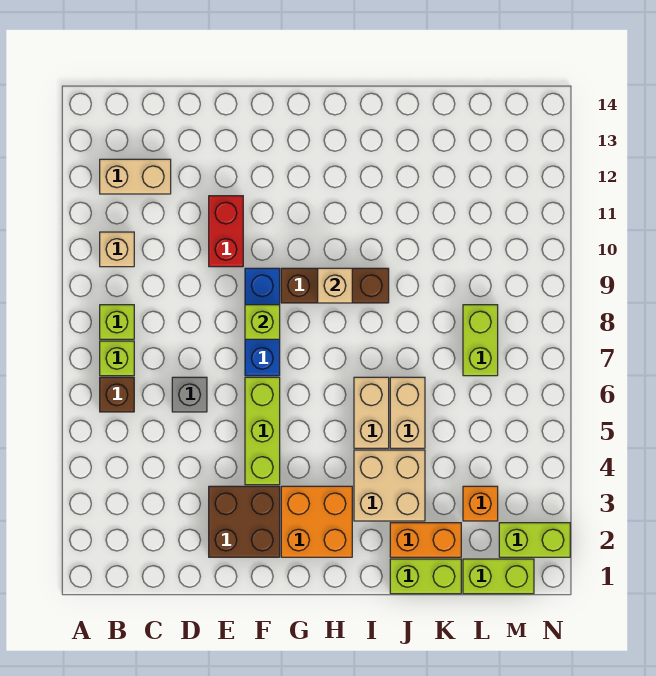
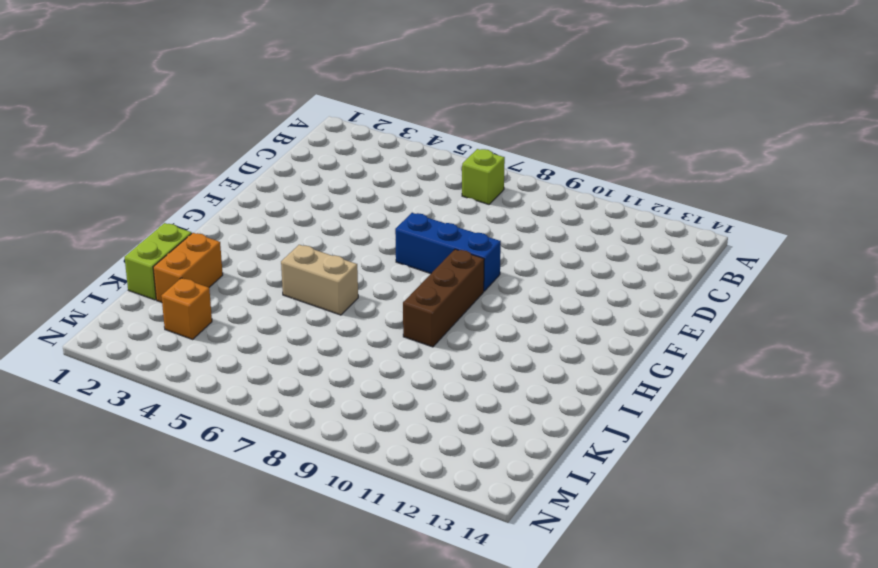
none -> brown brick B6 level 1
none -> lime brick B8 level 1
none -> tan brick B10 level 1

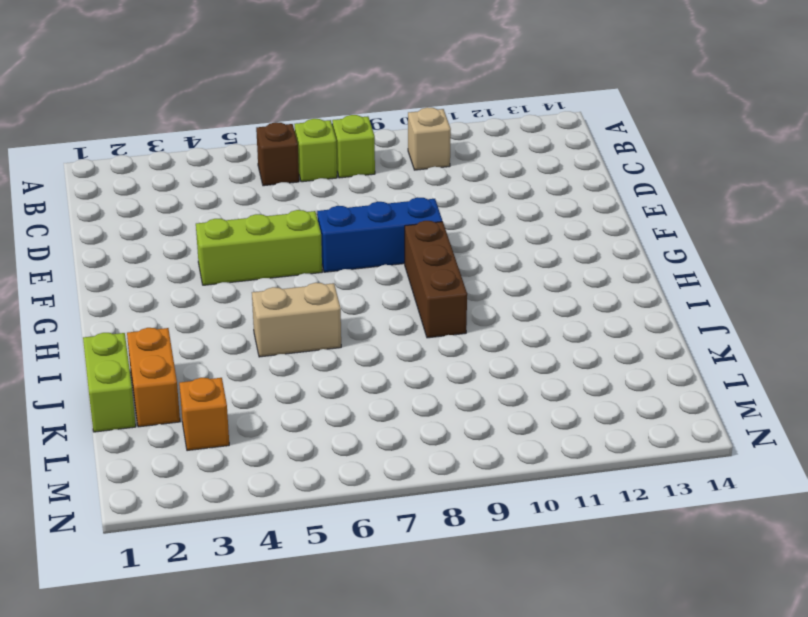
none -> tan brick B12:C12 level 1
none -> grey brick D6 level 1
none -> brown brick E2:F3 level 1

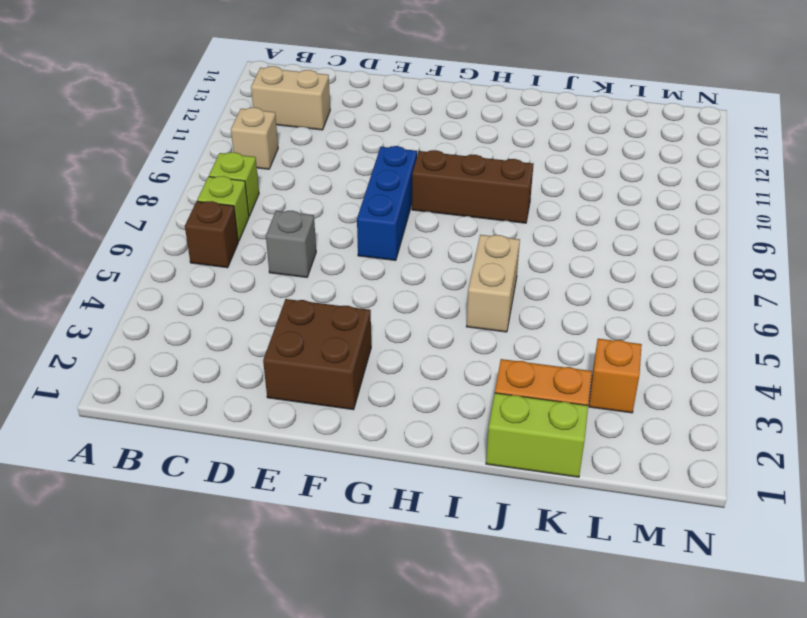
none -> red brick E10:E11 level 1
none -> lime brick F4:F6 level 1
none -> orange brick G2:H3 level 1

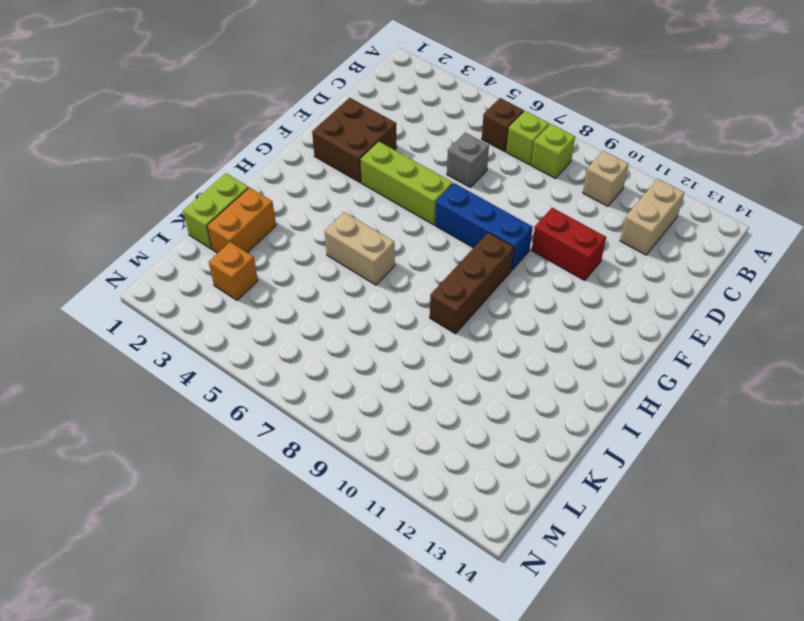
none -> orange brick G2:H3 level 1
none -> tan brick I3:J4 level 1
none -> tan brick J5:J6 level 1

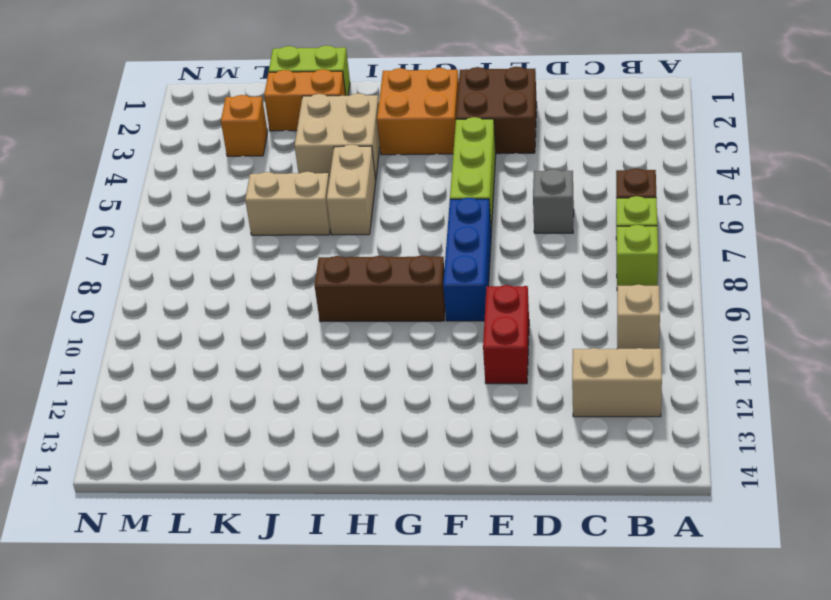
tan brick J6:K6 level 1 -> tan brick J5:J6 level 1
none -> lime brick L1:M1 level 1
none -> lime brick L7:L8 level 1
none -> lime brick M2:N2 level 1

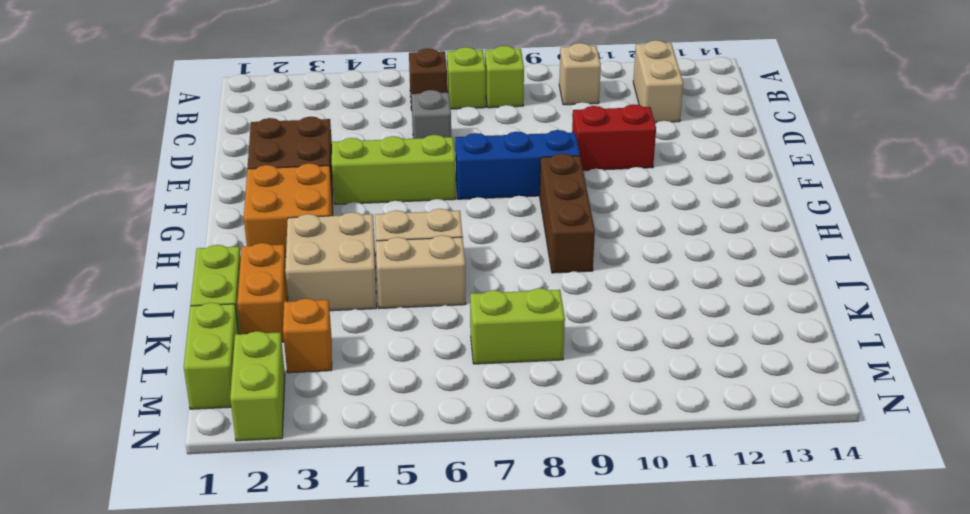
none -> lime brick F8 level 2
none -> tan brick H9 level 2

